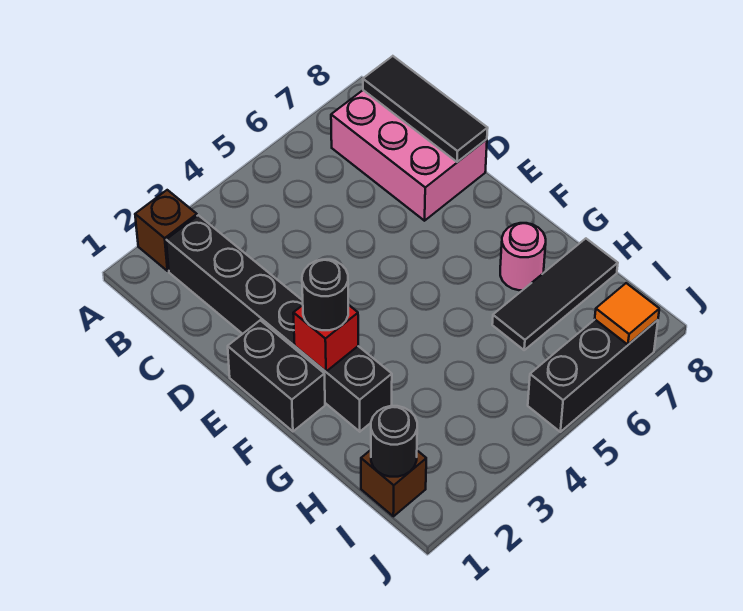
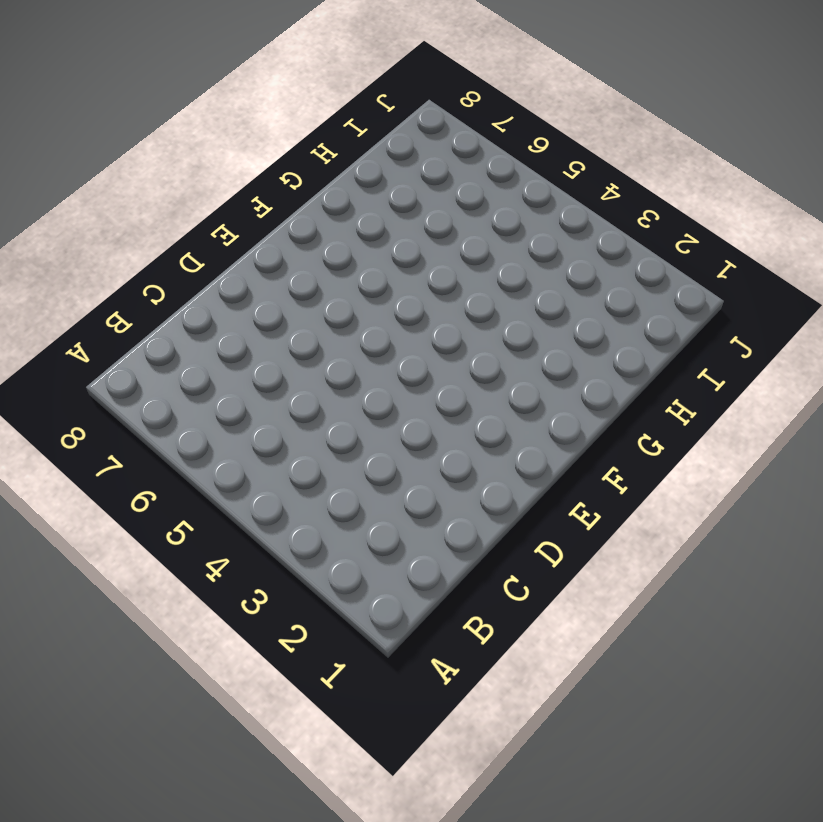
none -> brown brick A2 level 1
none -> black brick B2:G2 level 1
none -> pink brick B7:D8 level 1

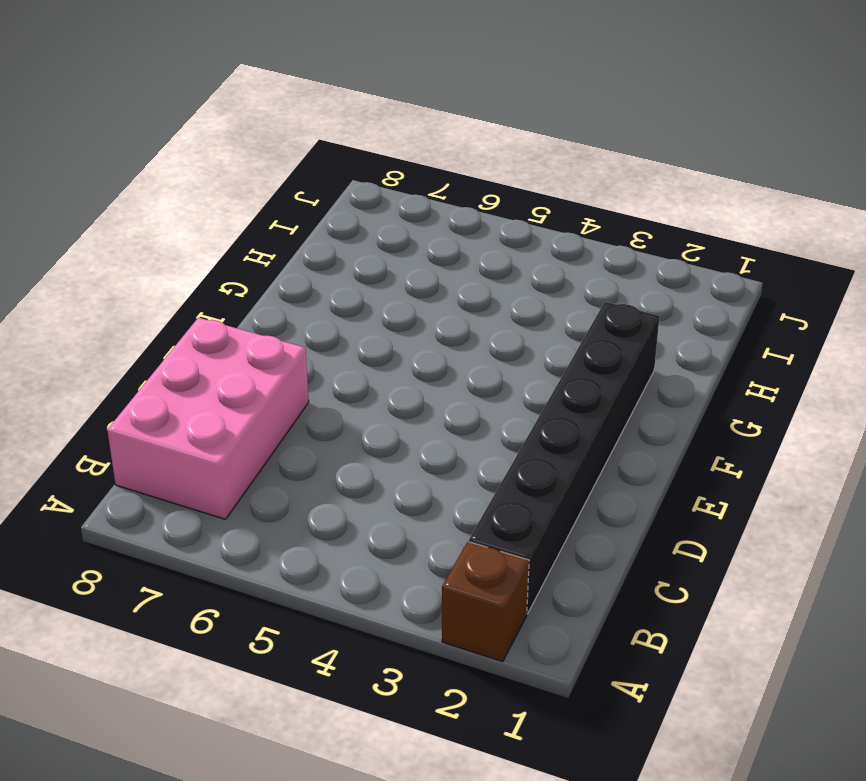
none -> black brick E1:F1 level 1
none -> pink round brick G7 level 1
none -> black tile H6:H8 level 1

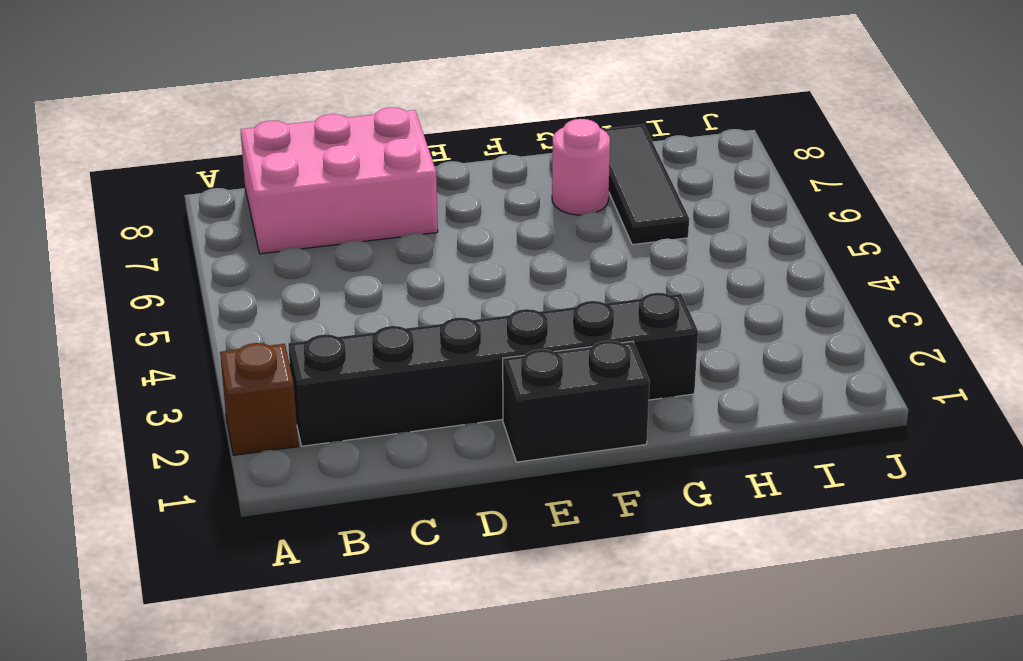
none -> brown brick I1 level 1
none -> black brick J5:J7 level 1
none -> black tile B8:D8 level 2

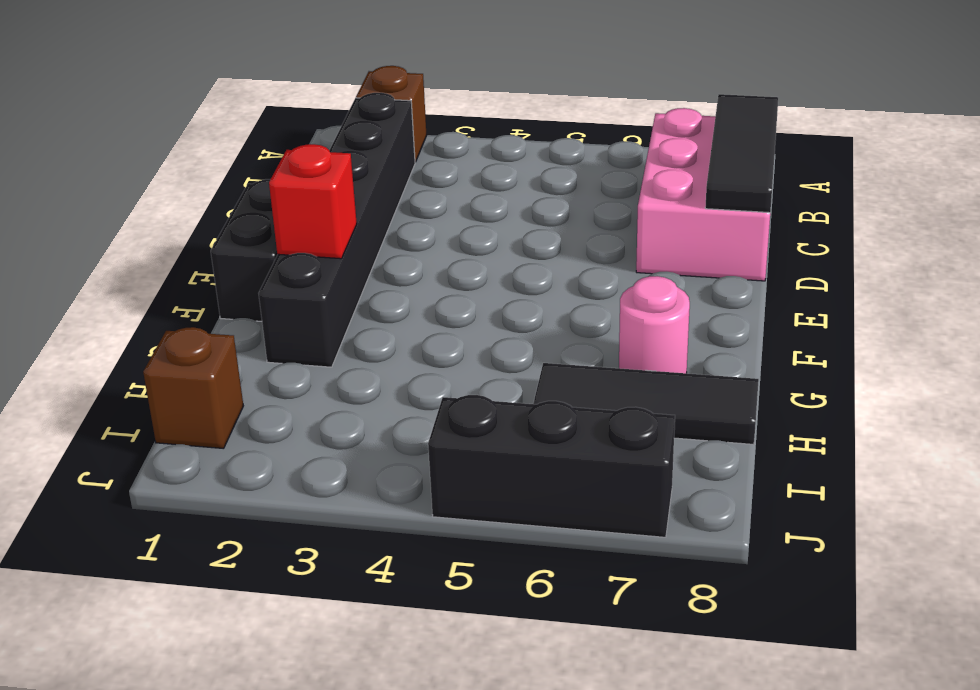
none -> black round brick I1 level 2
none -> orange tile J7 level 2
none -> black round brick F2 level 3

